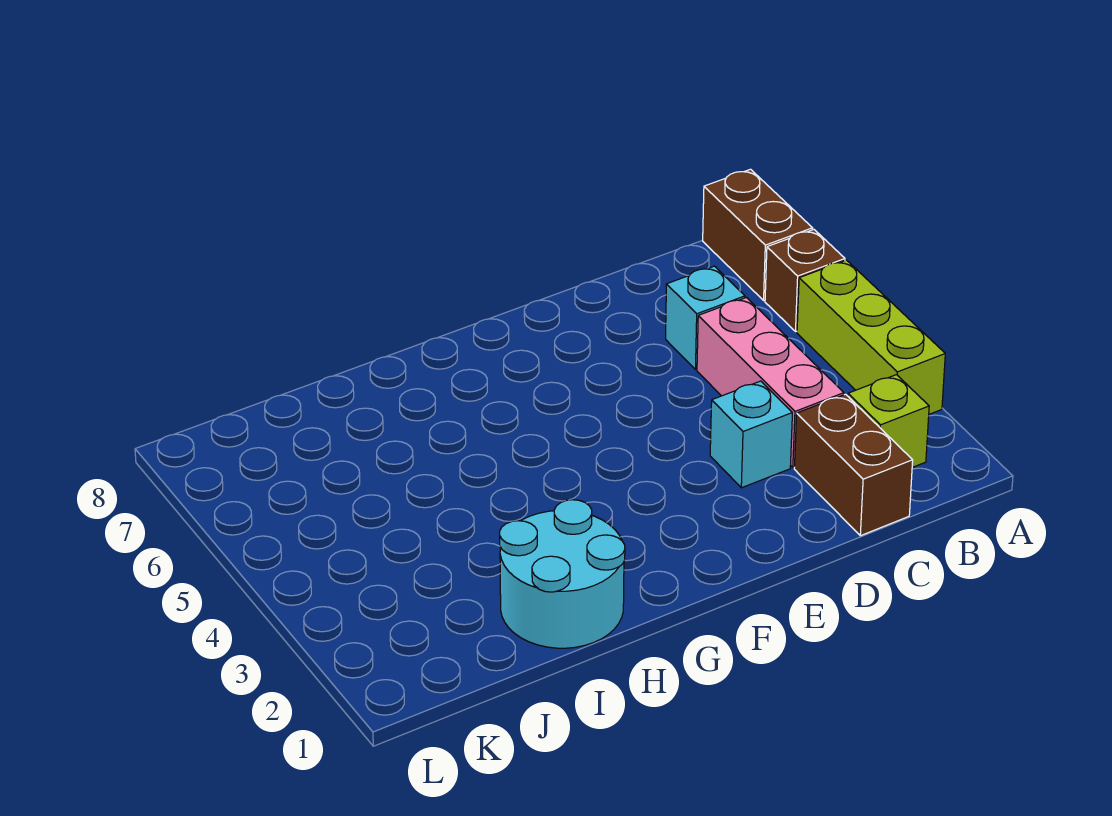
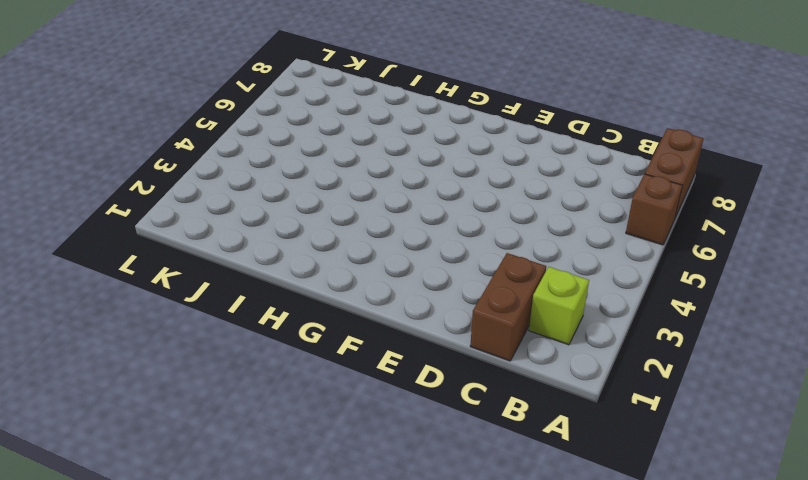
none -> lime brick A3:A5 level 1
none -> pink brick C3:C5 level 1

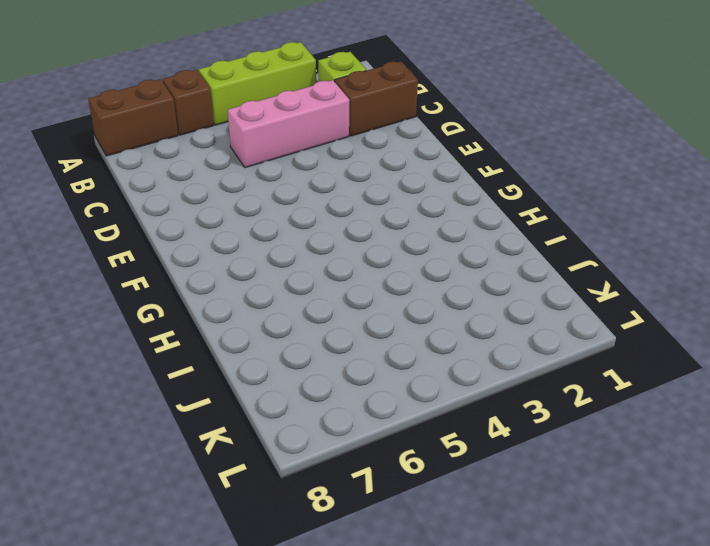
none -> cyan brick C6 level 1
none -> cyan brick D3 level 1

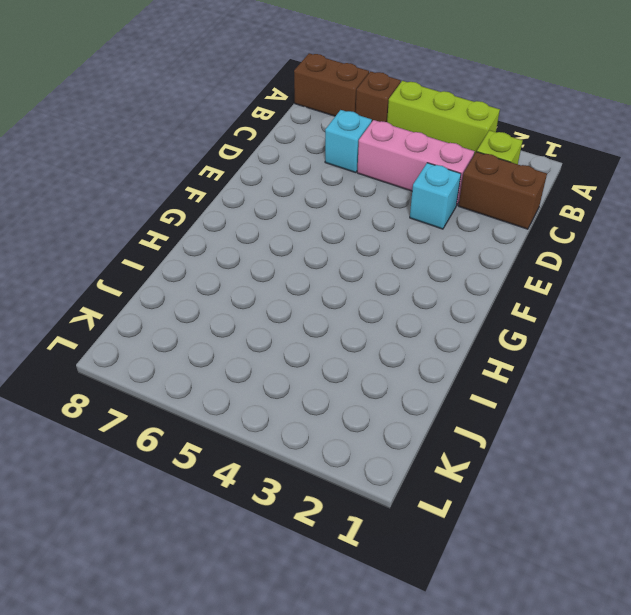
none -> cyan round brick H1:I2 level 1

